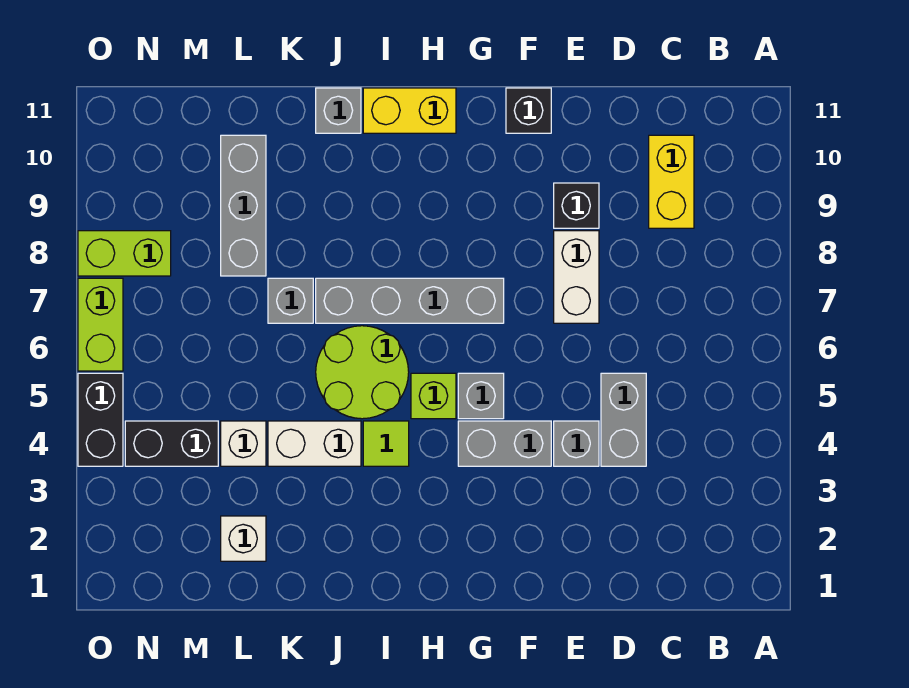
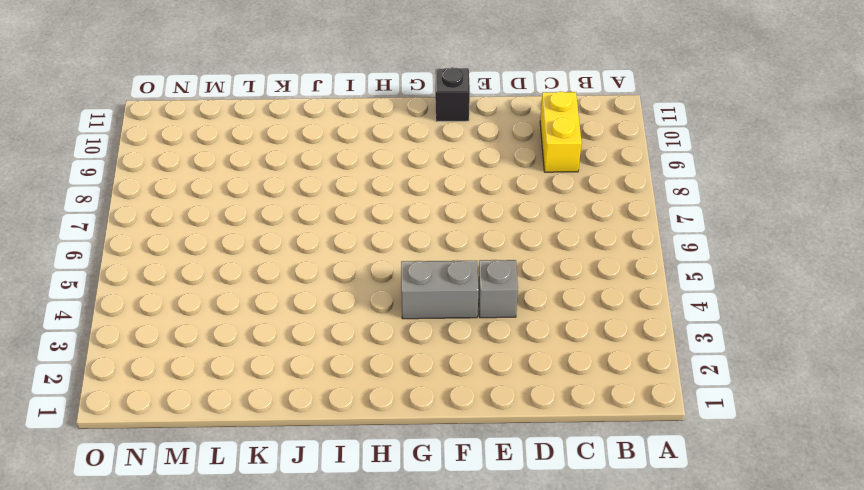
none -> grey brick D4:D5 level 1
none -> white brick E7:E8 level 1
none -> black brick E9 level 1

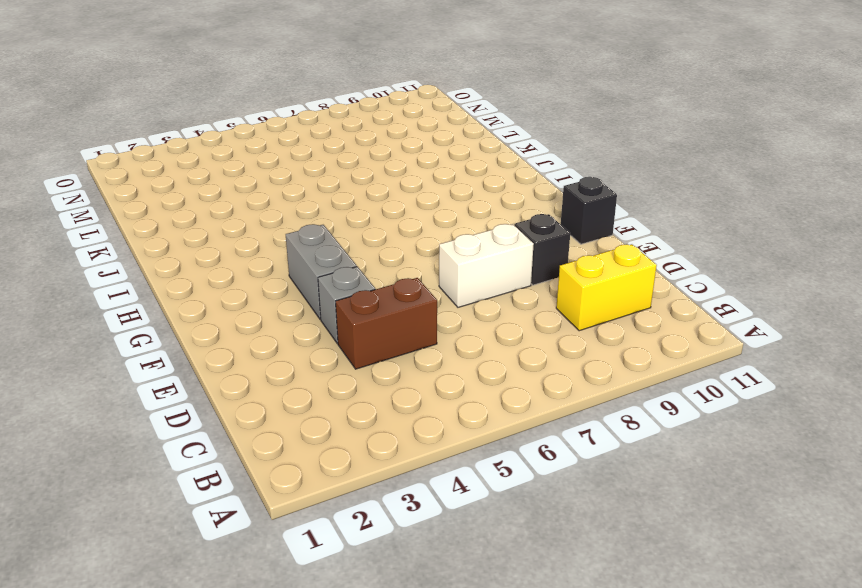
brown brick D4:D5 level 1 -> grey brick D4:D5 level 1
none -> grey brick G5 level 1
none -> grey brick G7:J7 level 1
none -> lime brick H5 level 1

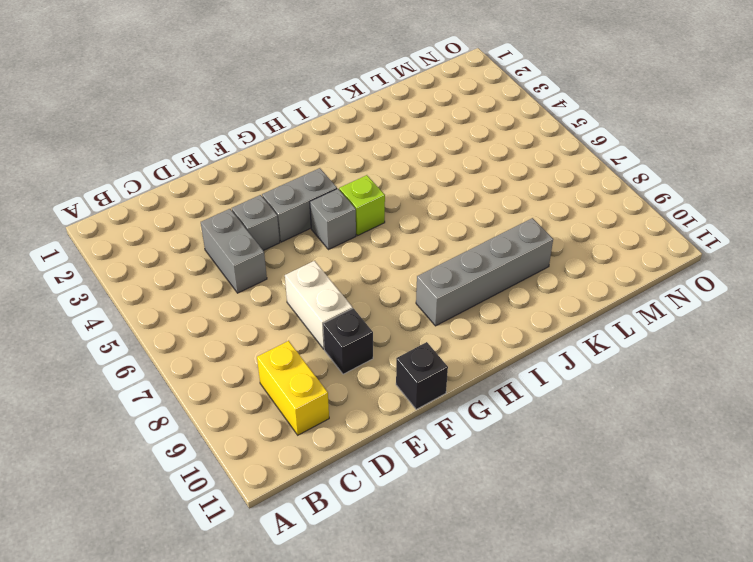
grey brick H9:K9 level 1 -> grey brick G7:J7 level 1
none -> yellow brick H11:I11 level 1
none -> lime tile I4 level 1
none -> lime round brick I5:J6 level 1

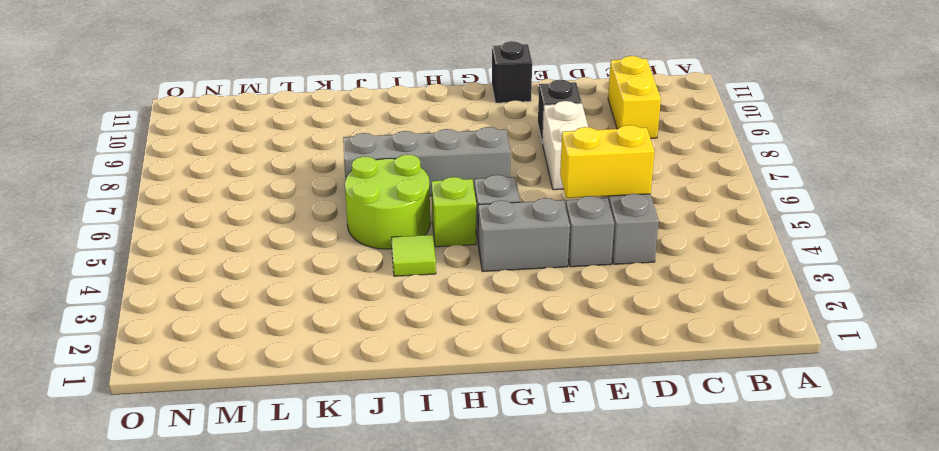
yellow brick D5:E5 level 2 -> yellow brick H11:I11 level 1
none -> white brick J4:K4 level 1
none -> grey brick J11 level 1
none -> grey brick K7 level 1

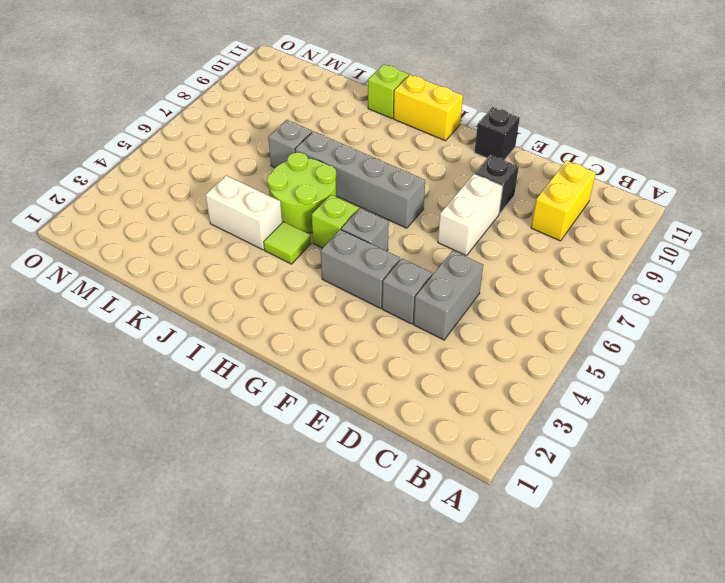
lime brick J11 level 1 -> grey brick J11 level 1
none -> white brick L2 level 1
none -> white brick L4 level 1
none -> grey brick L8:L10 level 1

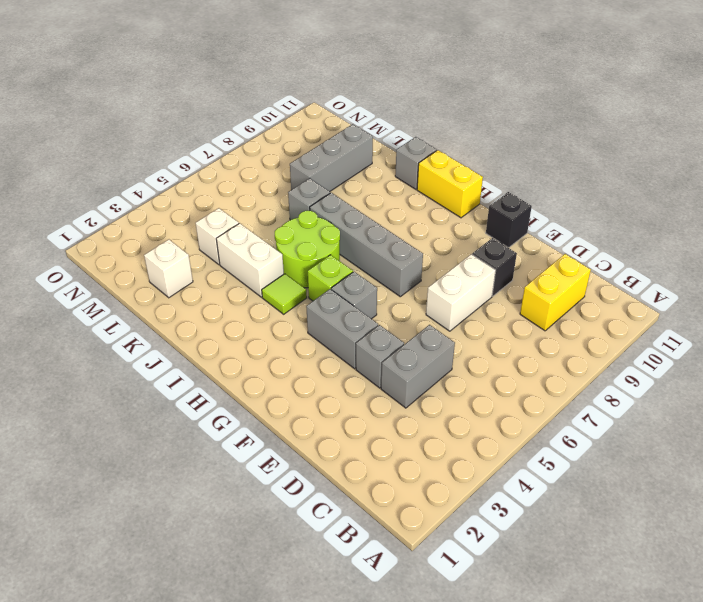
none -> black brick M4:N4 level 1
none -> lime brick N8:O8 level 1
none -> black brick O4:O5 level 1

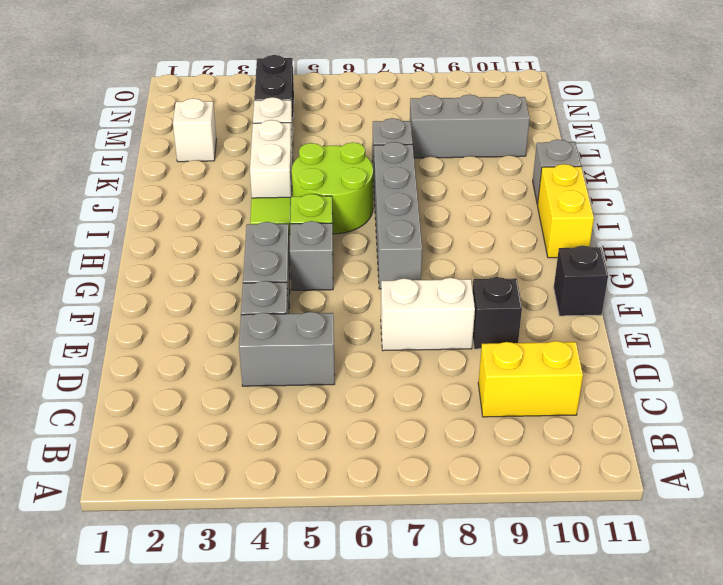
none -> lime brick N8:O8 level 1
none -> black brick O4:O5 level 1
none -> lime brick O6:O7 level 1

